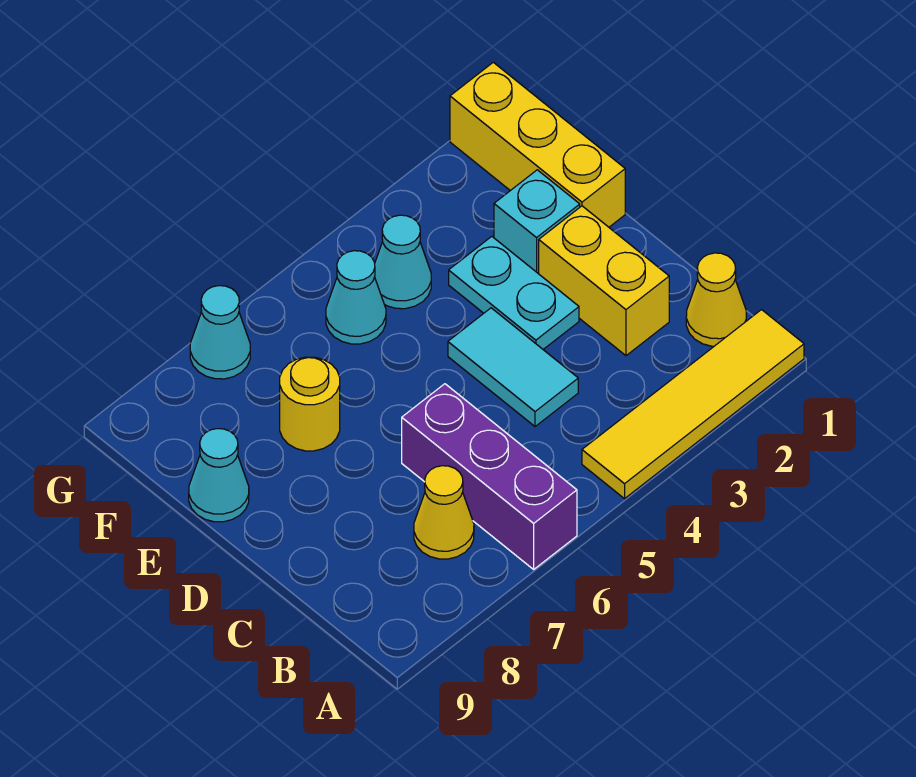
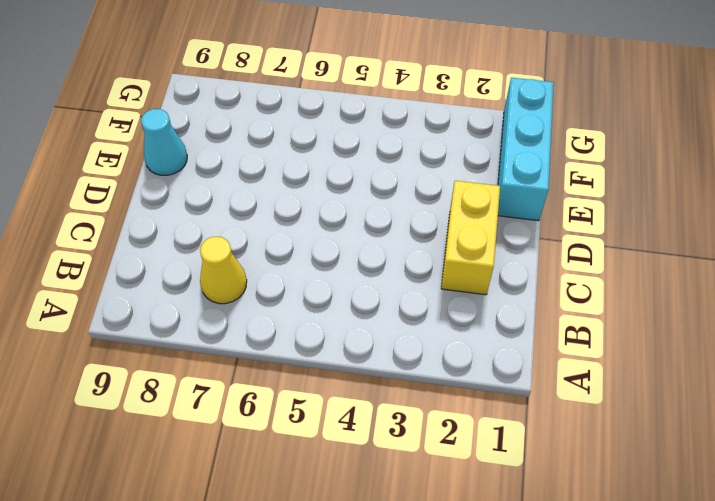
cyan brick E1:G1 level 1 -> yellow brick E1:G1 level 1
none -> yellow tile A1:A4 level 1
none -> purple brick A6:C6 level 1
none -> yellow cone B1 level 1

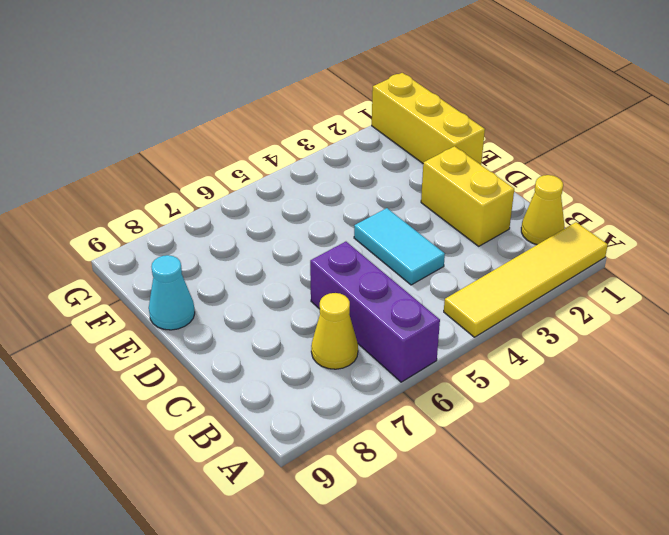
none -> cyan plate D3:E3 level 1
none -> cyan brick E2 level 1
none -> yellow round brick E7 level 1

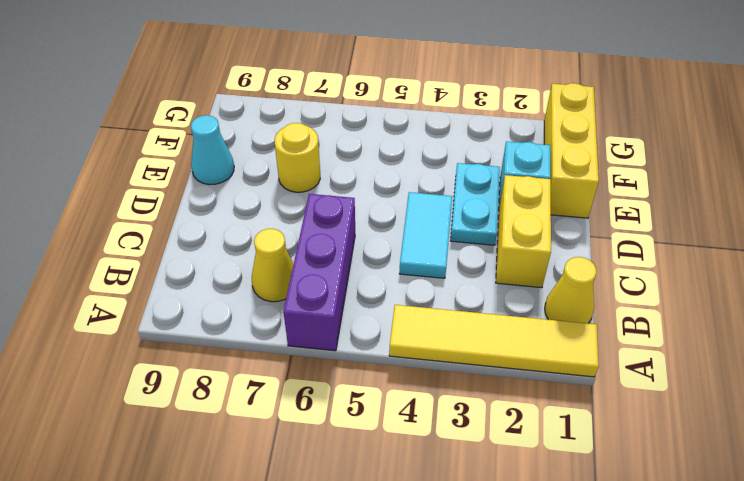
none -> cyan cone F4 level 1
none -> cyan cone F5 level 1
none -> cyan cone G7 level 1

